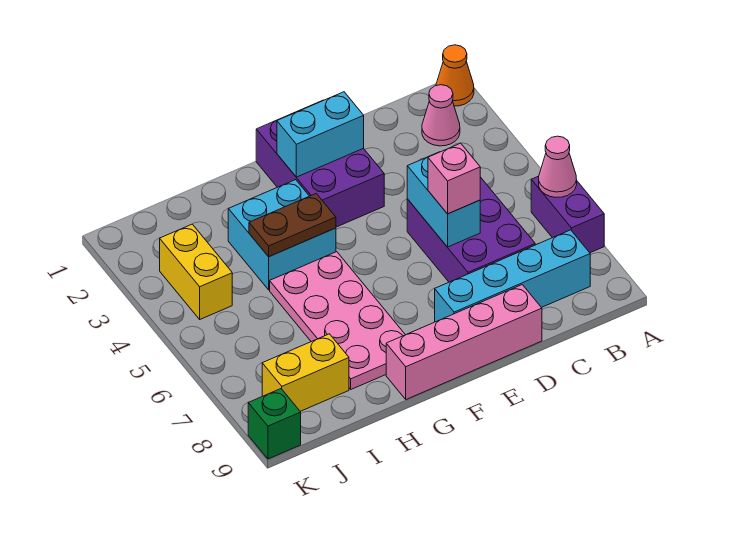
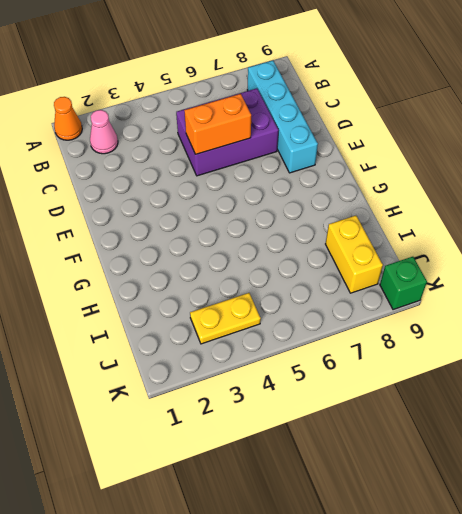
orange brick D5:D6 level 2 -> cyan brick D5:D6 level 2
yellow plate J3:J4 level 1 -> yellow brick J3:J4 level 1
none -> purple brick A6:A7 level 1
none -> pink brick D9:G9 level 1
none -> purple brick E1:F3 level 1

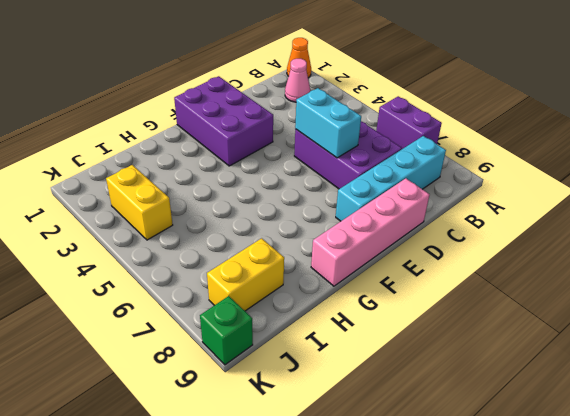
none -> cyan brick G3:H4 level 1
none -> pink plate G5:H8 level 1
none -> pink cone A6 level 2

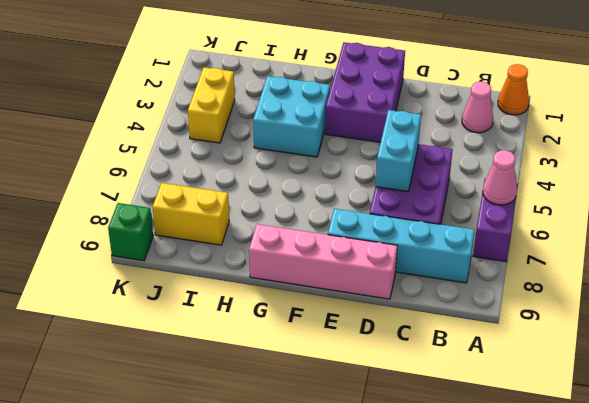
none -> pink plate G5:H8 level 1
none -> cyan brick E2:F2 level 2
none -> brown plate G4:H4 level 2

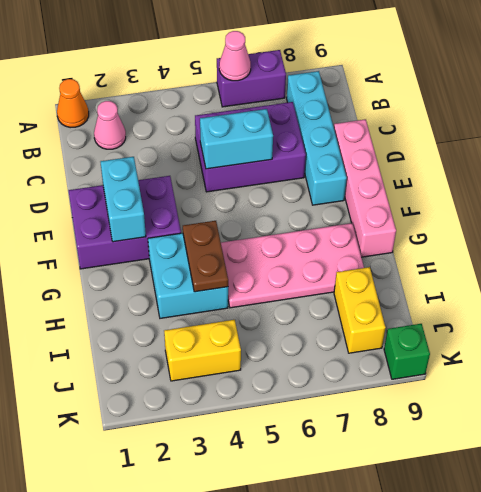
none -> pink brick D6 level 3

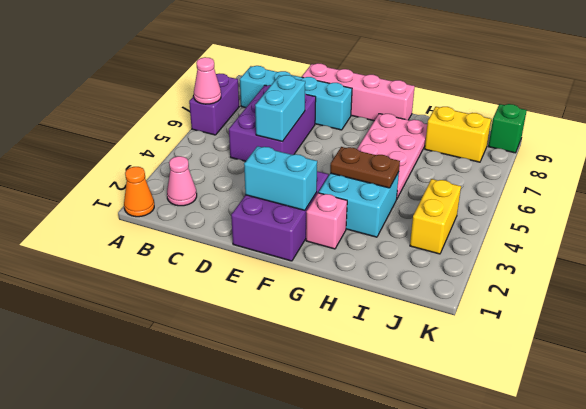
pink brick G2 level 1 -> pink brick D6 level 3

